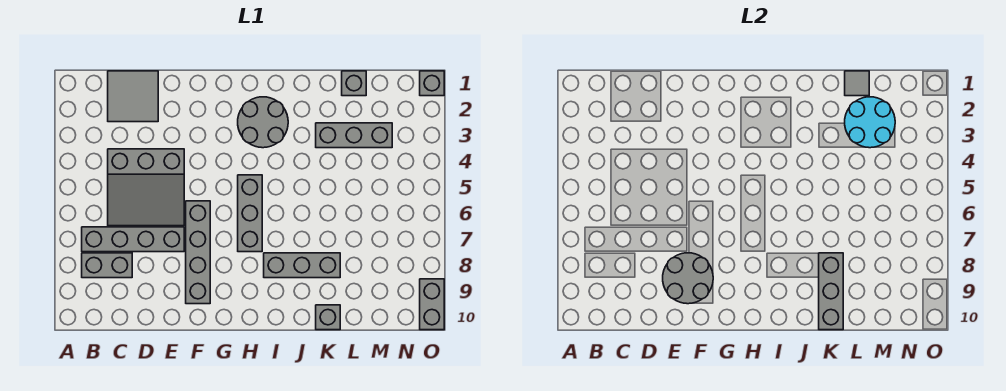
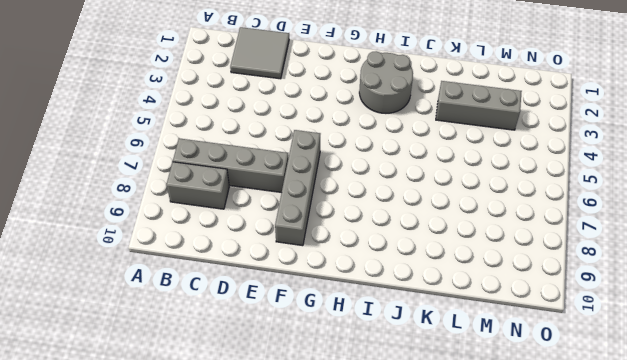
none -> grey slope C4:E6 level 1 top 4
none -> grey brick H5:H7 level 1
none -> grey brick I8:K8 level 1

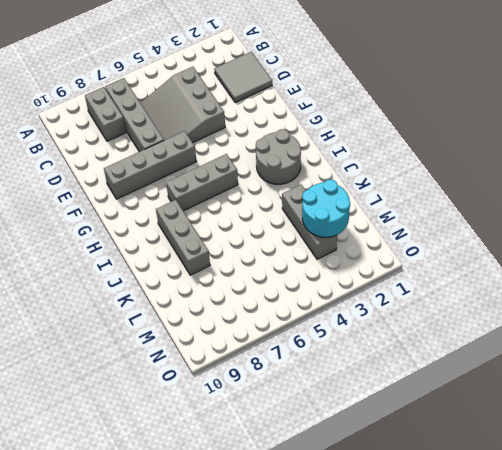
none -> grey brick K10 level 1
none -> grey brick L1 level 1
none -> grey brick O1 level 1

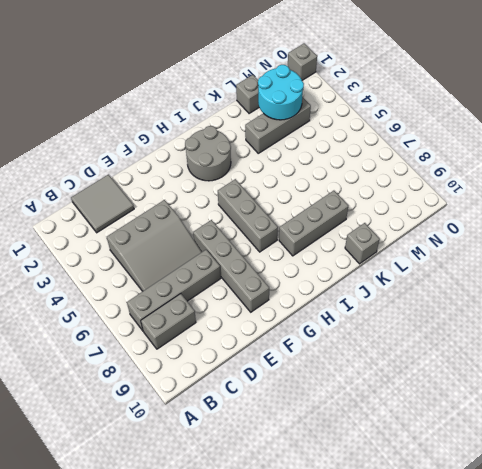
none -> grey brick O9:O10 level 1
none -> grey round brick E8:F9 level 2
none -> grey brick K8:K10 level 2

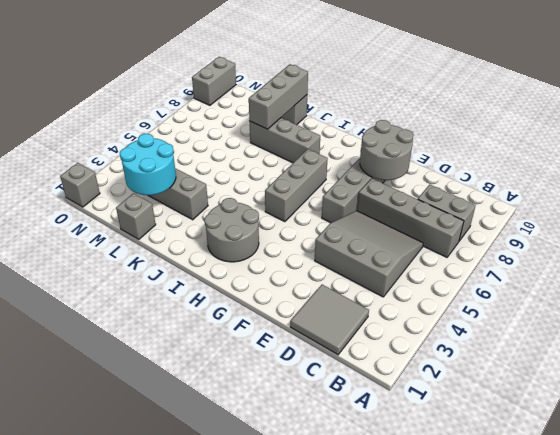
none -> grey tile L1 level 2

